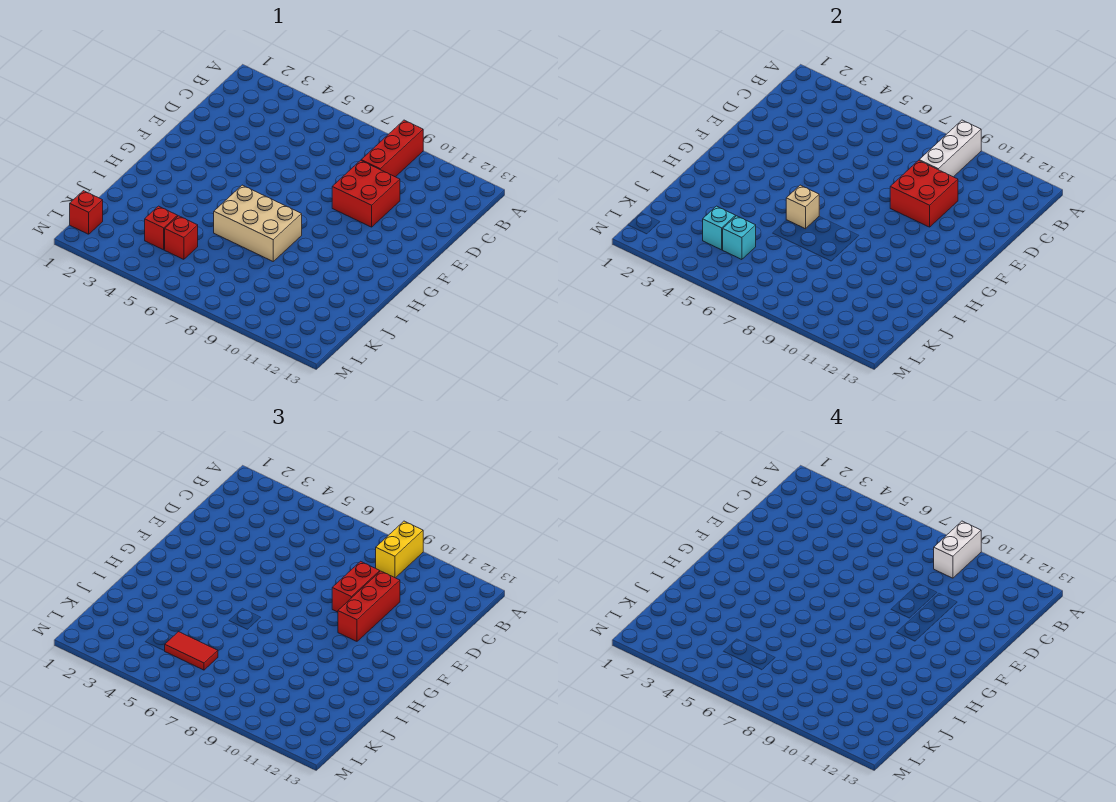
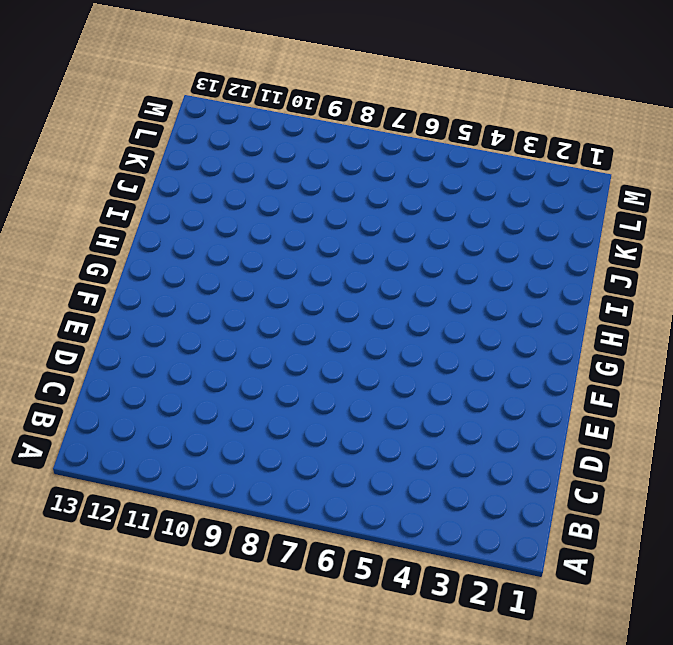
none -> red brick A9:C9 level 1
none -> red brick D9:E10 level 1
none -> tan brick H6:I8 level 1

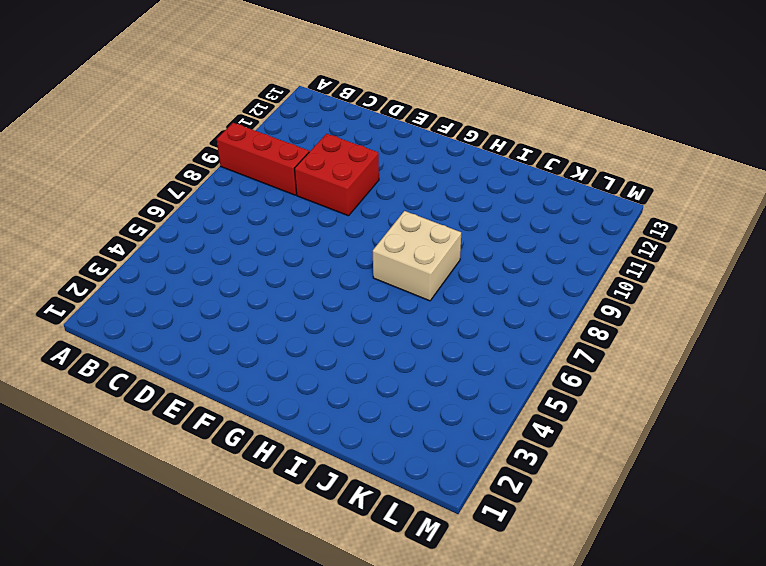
tan brick H7:I8 level 1 -> tan brick H6:I8 level 1
none -> red brick K4 level 1
none -> red brick K5 level 1
none -> red brick L1 level 1

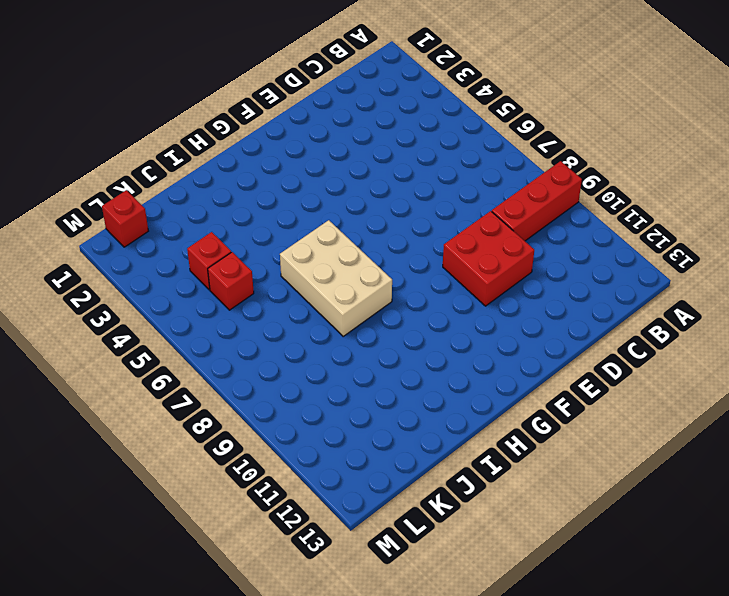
none -> white brick A9:C9 level 2
none -> red brick D9:E10 level 2
none -> tan brick H6 level 2

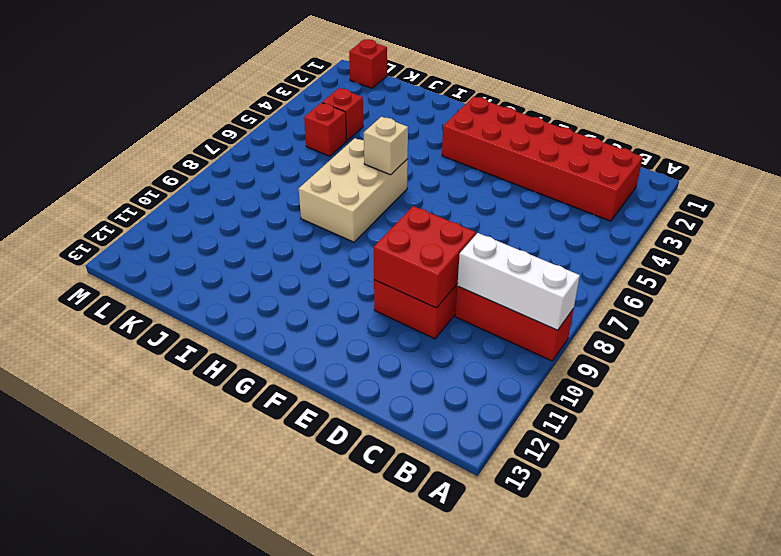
red brick B2:G3 level 1 -> none
none -> cyan brick K4 level 2
none -> cyan brick K5 level 2
none -> yellow brick A9:B9 level 3

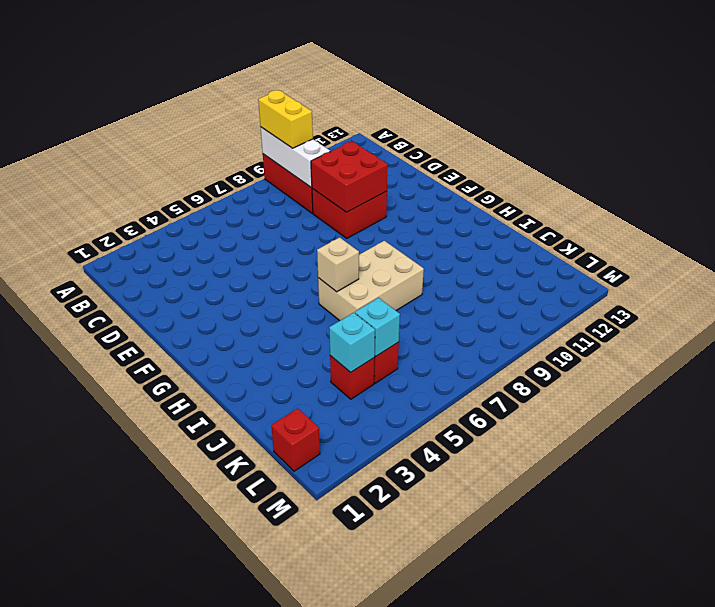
none -> red brick D9:E9 level 3
none -> red brick D10:F10 level 3
none -> red tile K5:K6 level 3

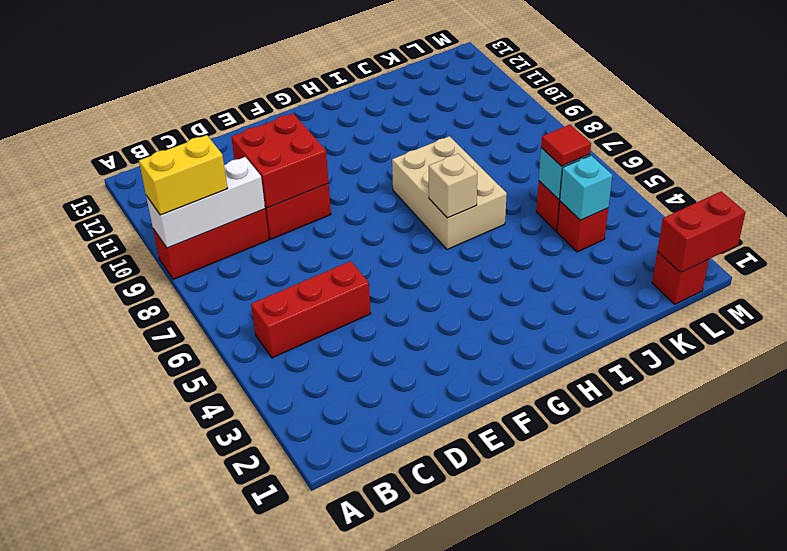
red brick B5:D5 level 1 -> red brick D10:F10 level 3
red tile K5 level 3 -> red tile K5:K6 level 3
red brick L1:M1 level 2 -> red brick D9:E9 level 3
none -> white brick A9:B9 level 4

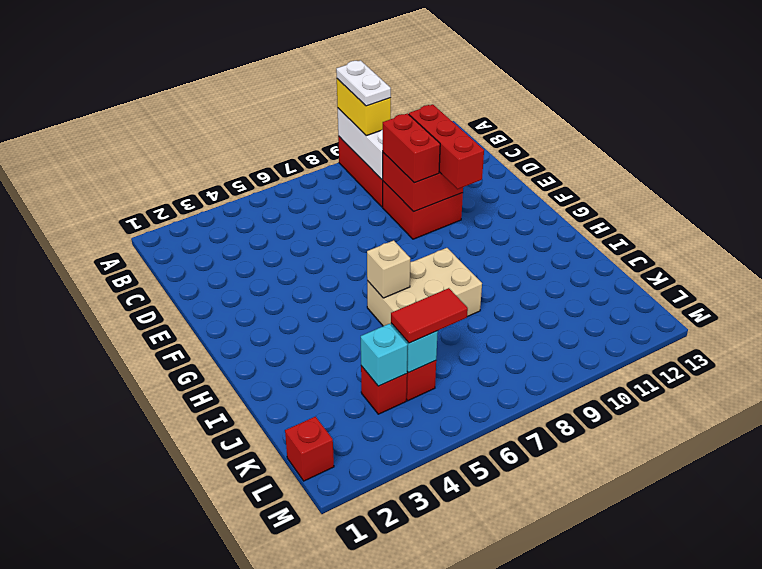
white plate A9:B9 level 4 -> white brick A9:B9 level 4

